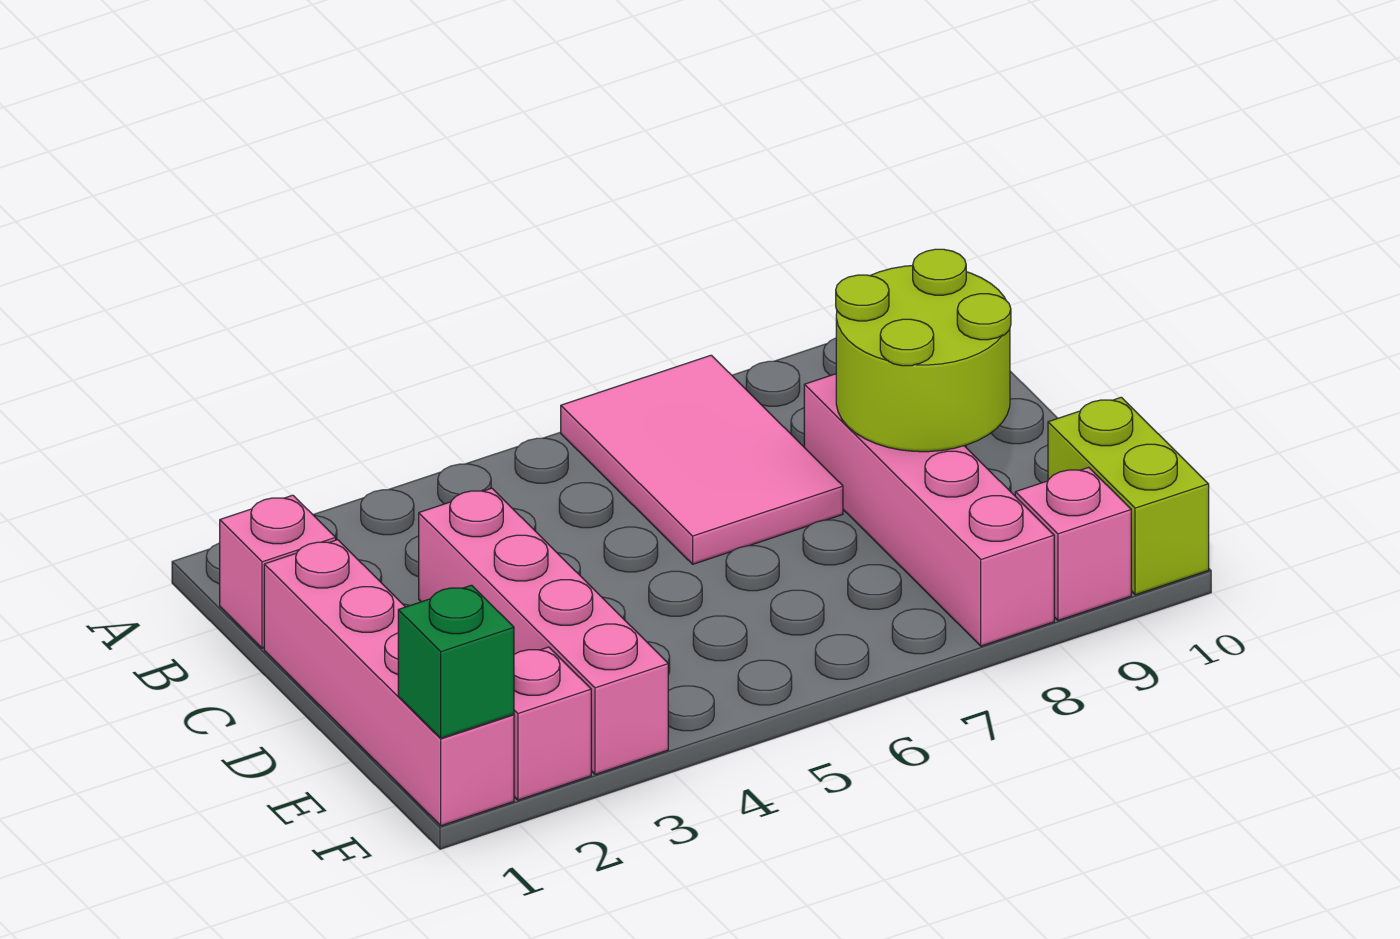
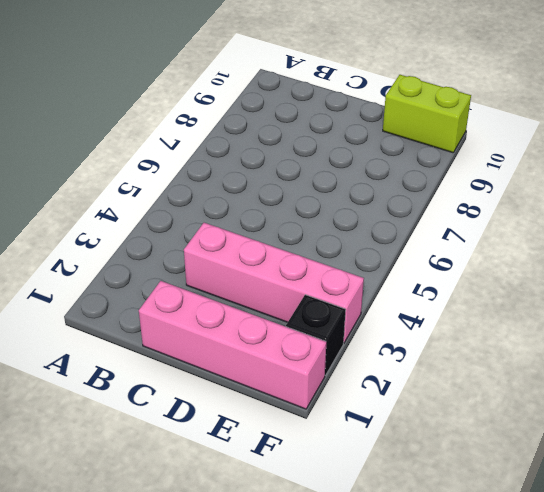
black brick F2 level 1 -> pink brick F2 level 1
none -> pink tile A6:C7 level 1
none -> pink brick B1 level 1

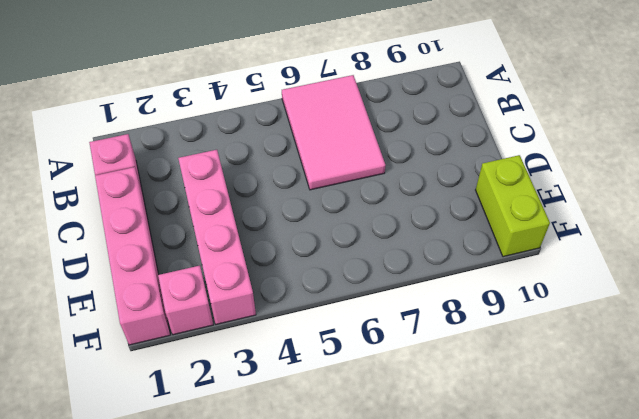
none -> pink brick C8:F8 level 1
none -> pink brick F9 level 1

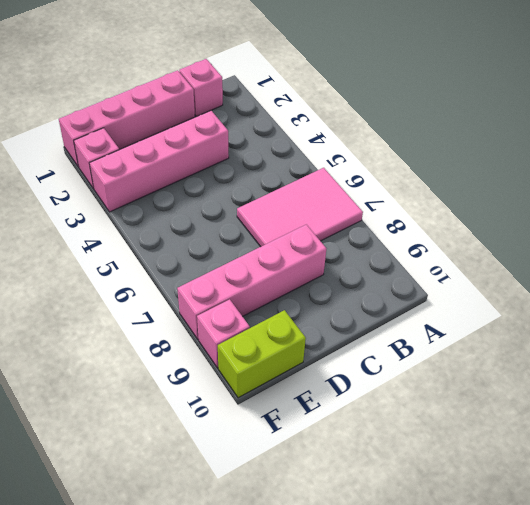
none -> lime round brick C8:D9 level 2
none -> green brick F1 level 2

